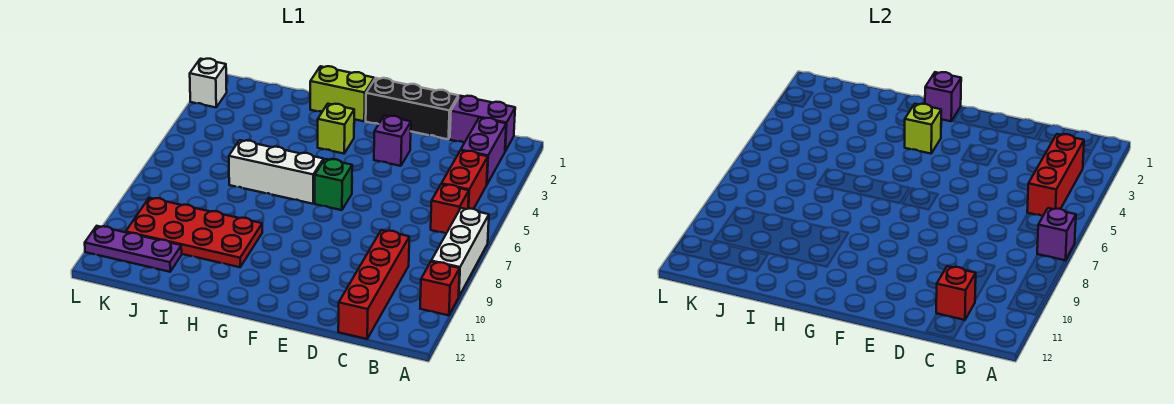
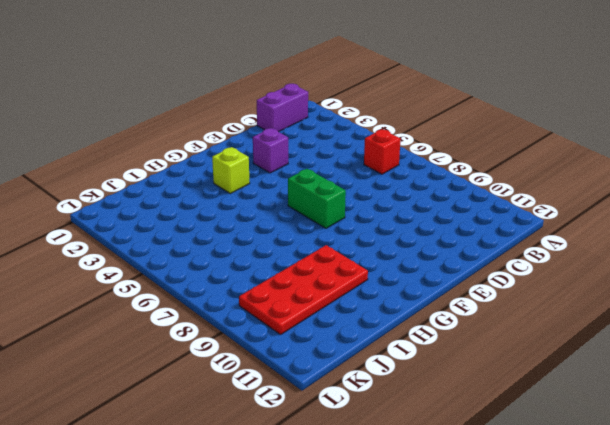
green brick F6:F7 level 1 -> green brick F6 level 1
none -> white brick A7:A9 level 1
none -> red brick A10 level 1
none -> purple brick B2:B3 level 1

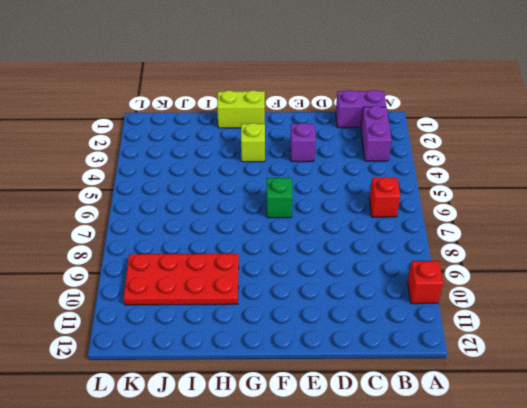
none -> white brick A7:A9 level 1
none -> red brick B4:B5 level 1
none -> red brick C9:C12 level 1

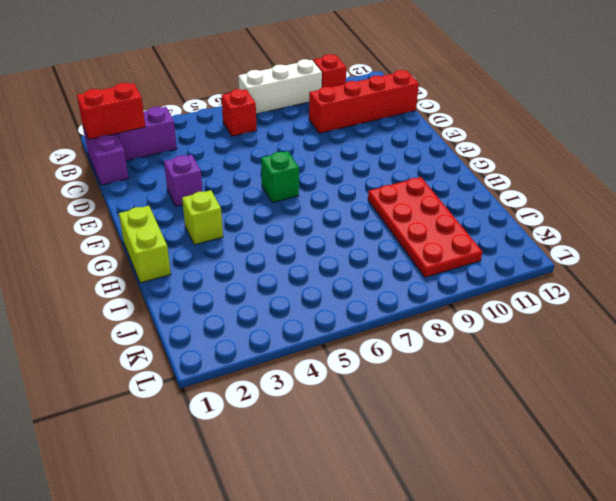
red brick B1:B2 level 2 -> red brick B4:B5 level 1
none -> black brick D1:F1 level 1
none -> white brick G6:I6 level 1
none -> purple plate J11:L11 level 1

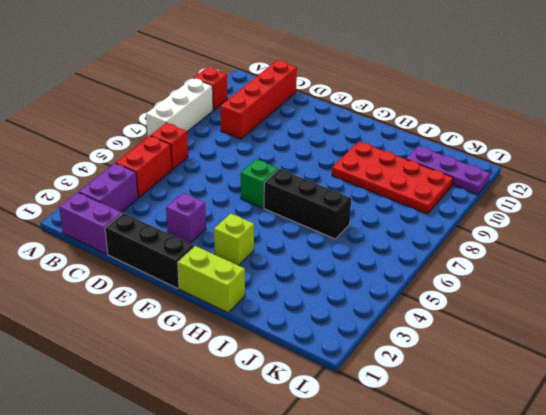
black brick G6:I6 level 1 -> white brick G6:I6 level 1
none -> white brick L2 level 1
none -> purple brick A7 level 2
none -> red brick B3:B5 level 2

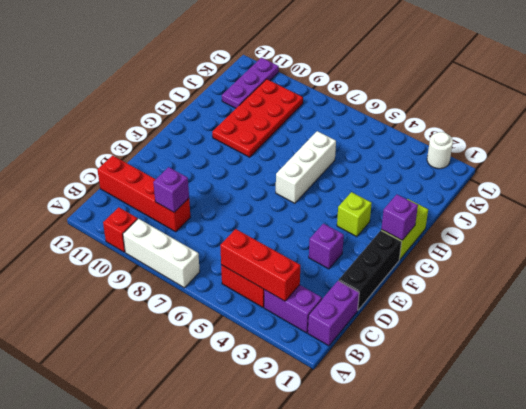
purple brick C9 level 2 -> purple brick A7 level 2
white round brick L2 level 1 -> white brick L2 level 1
none -> red brick B6 level 1
none -> green brick F6 level 1
none -> red brick C11 level 2

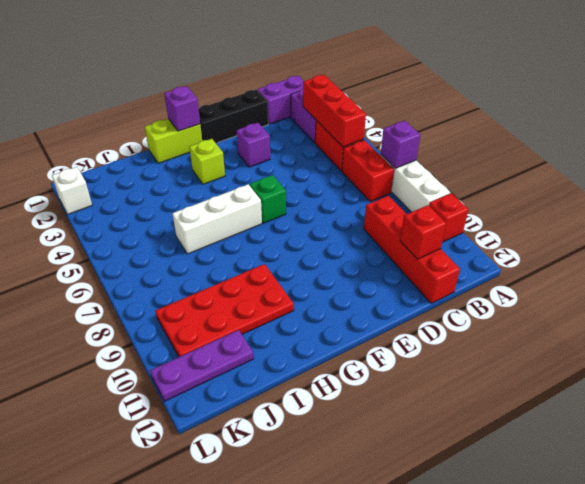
red brick B6:B7 level 1 -> red brick B6 level 1
none -> lime brick G3 level 2

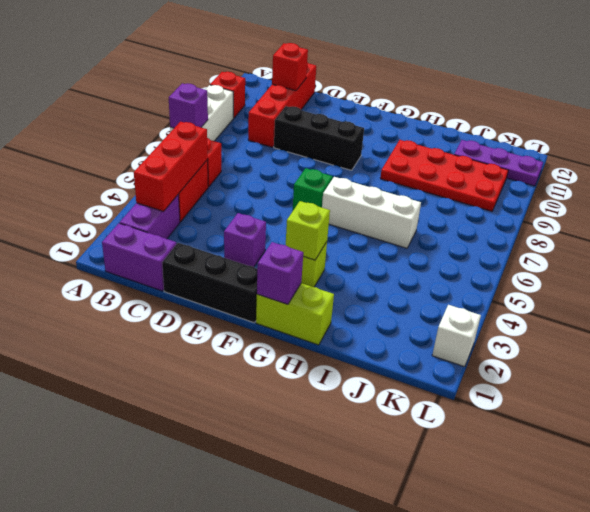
black brick D9:F9 level 1 -> none

